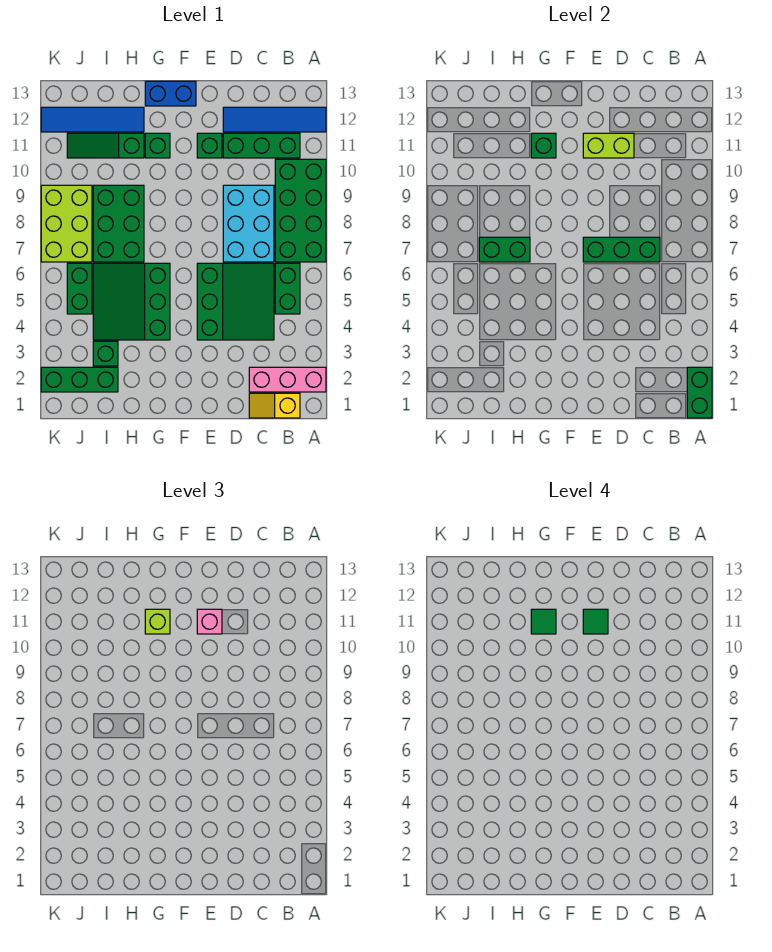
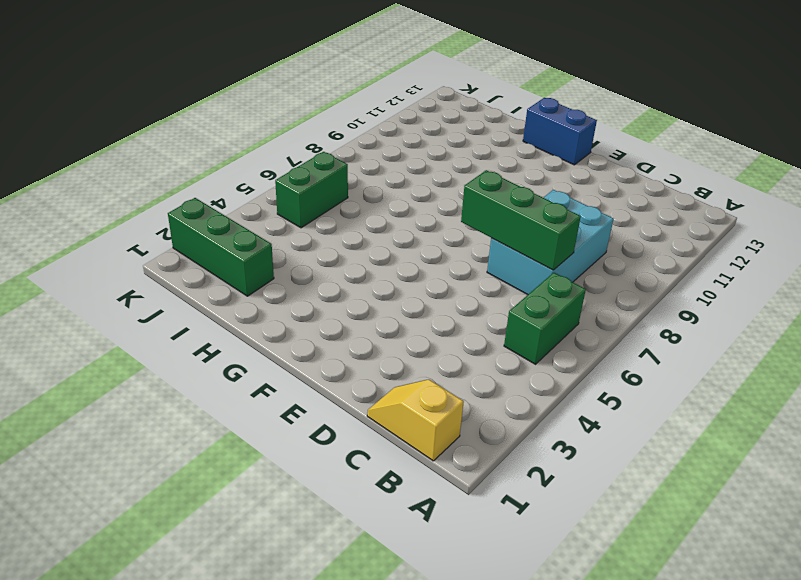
none -> pink brick A2:C2 level 1
none -> green brick A7:B10 level 1
none -> blue tile A12:D12 level 1

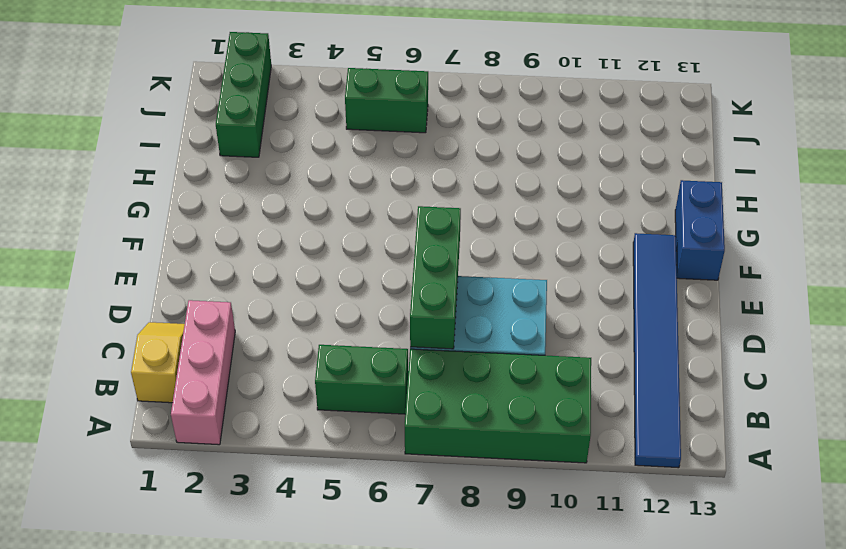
blue tile A12:F12 level 1 -> blue tile A12:D12 level 1
none -> green brick B11:D11 level 1
none -> green slope C4:E6 level 1 top E
none -> green brick E11 level 1

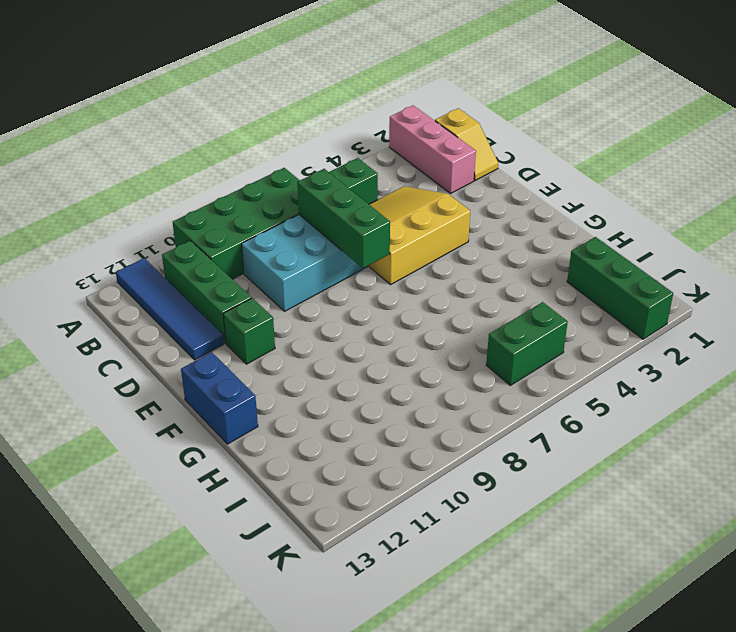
yellow slope C4:E6 level 1 top E -> green slope C4:E6 level 1 top E
none -> green slope G4:I6 level 1 top G
none -> green brick G11 level 1
none -> green brick H7:I9 level 1

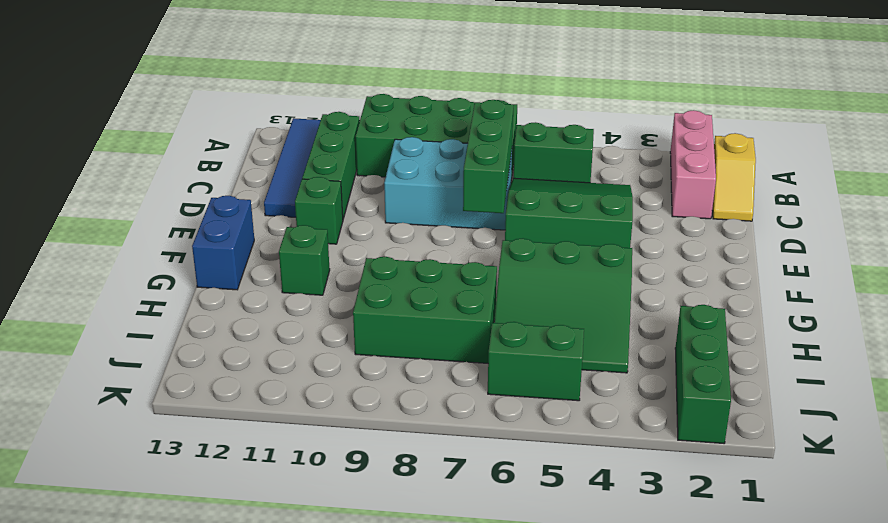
none -> green slope H11:J11 level 1 top H
none -> blue tile H12:K12 level 1
none -> green brick I3 level 1

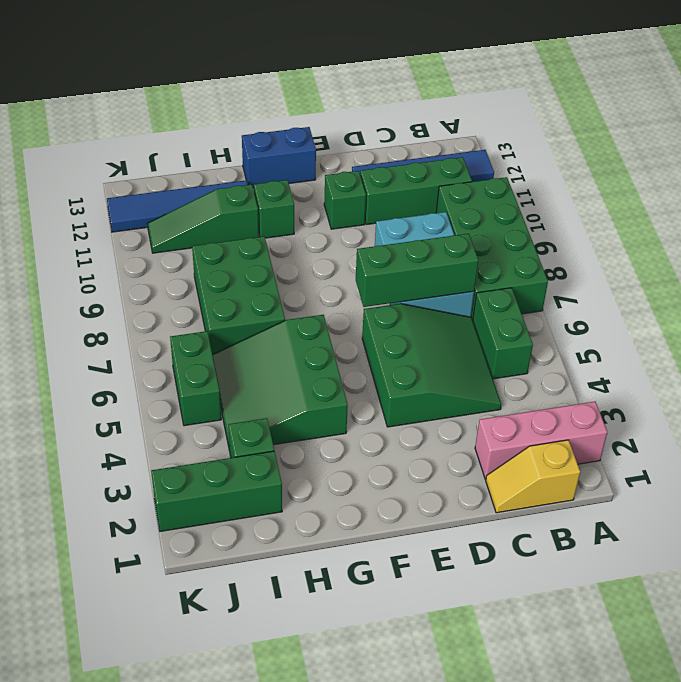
none -> lime brick J7:K9 level 1
none -> green brick A1:A2 level 2
none -> lime brick D11:E11 level 2

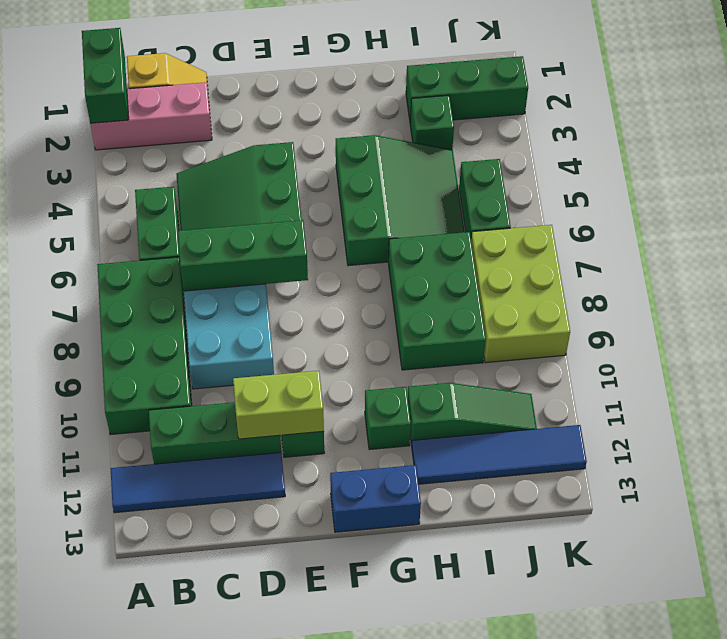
none -> green brick G11 level 2
none -> green brick H7:I7 level 2
none -> pink brick E11 level 3

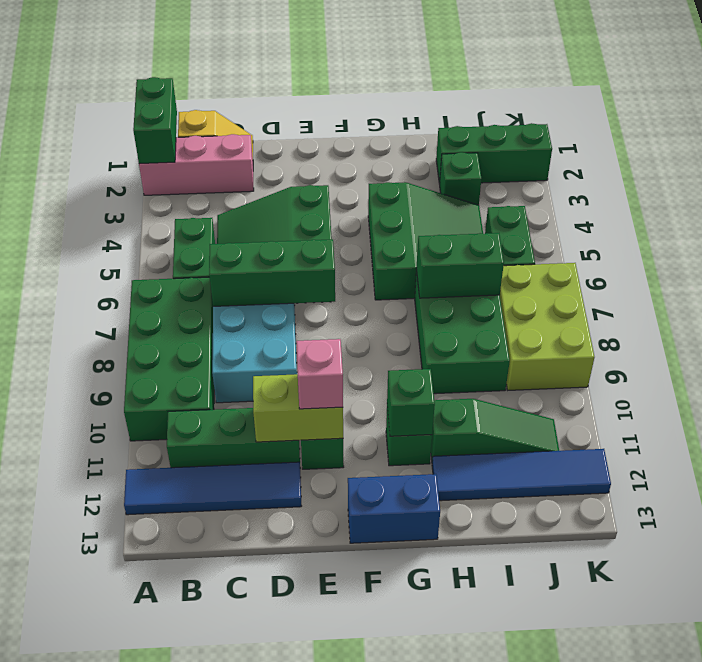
none -> lime brick G11 level 3
none -> green tile E11 level 4
none -> green tile G11 level 4

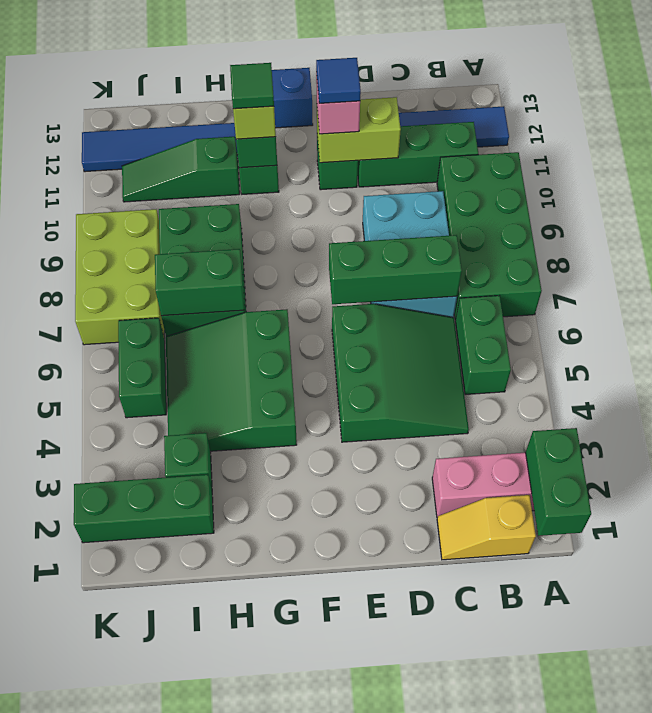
blue tile E11 level 4 -> green tile E11 level 4

